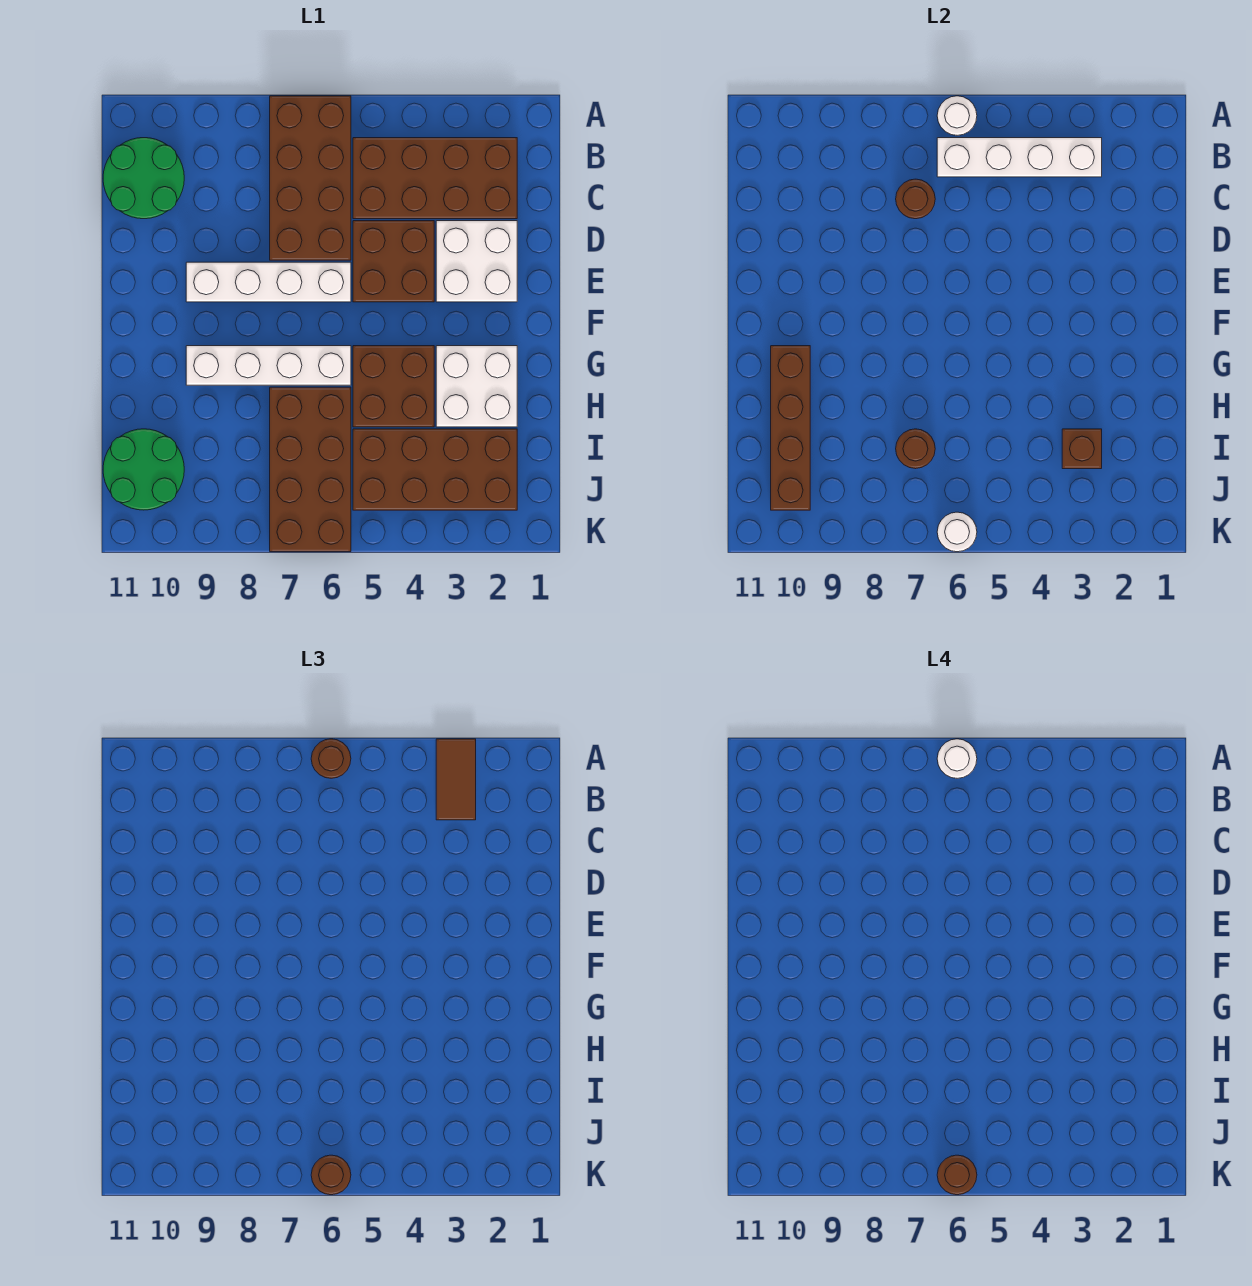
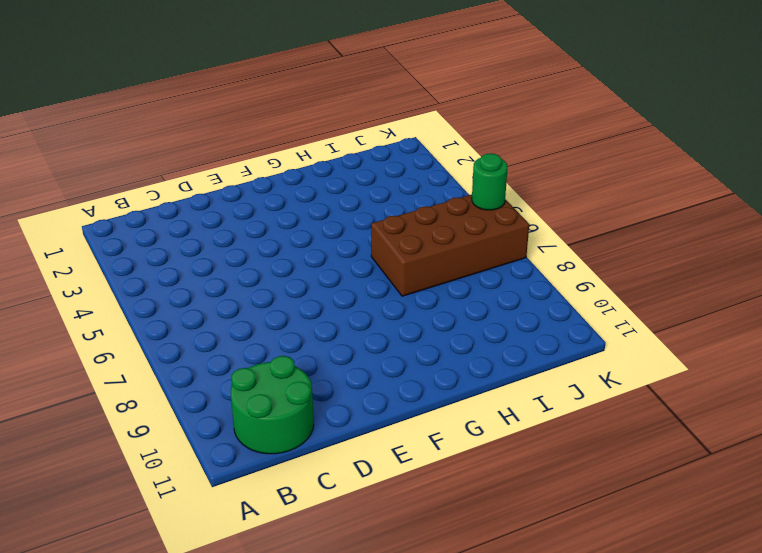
green round brick K6 level 2 -> white round brick K6 level 2
none -> brown brick A6:D7 level 1
none -> brown brick B2:C5 level 1
none -> white brick D2:E3 level 1

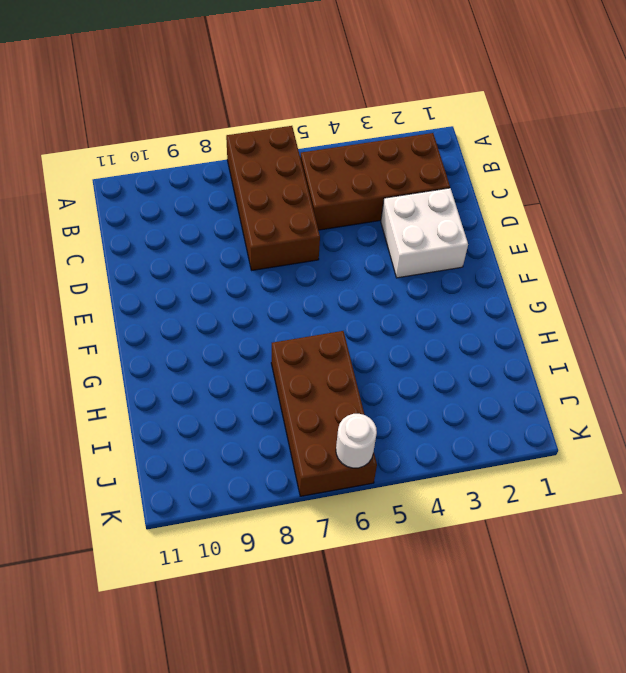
none -> green round brick B10:C11 level 1
none -> brown brick D4:E5 level 1
none -> white brick E6:E9 level 1

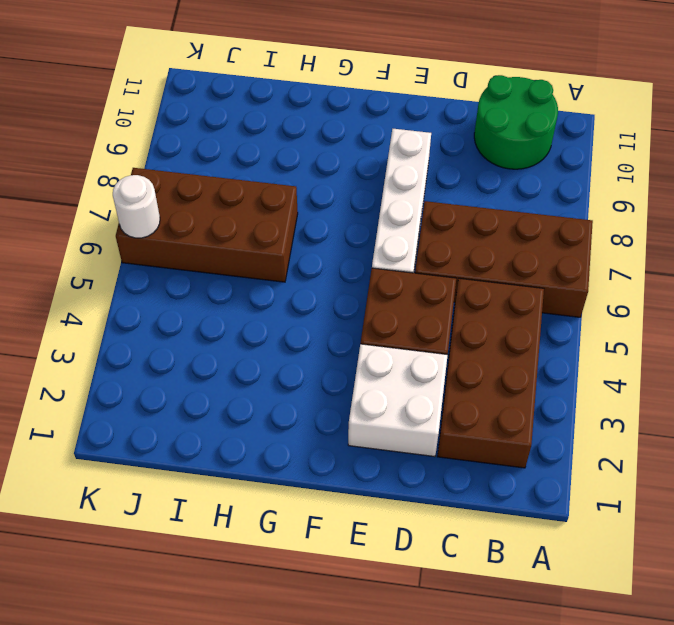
none -> white brick G2:H3 level 1
none -> brown brick G4:H5 level 1
none -> white brick G6:G9 level 1

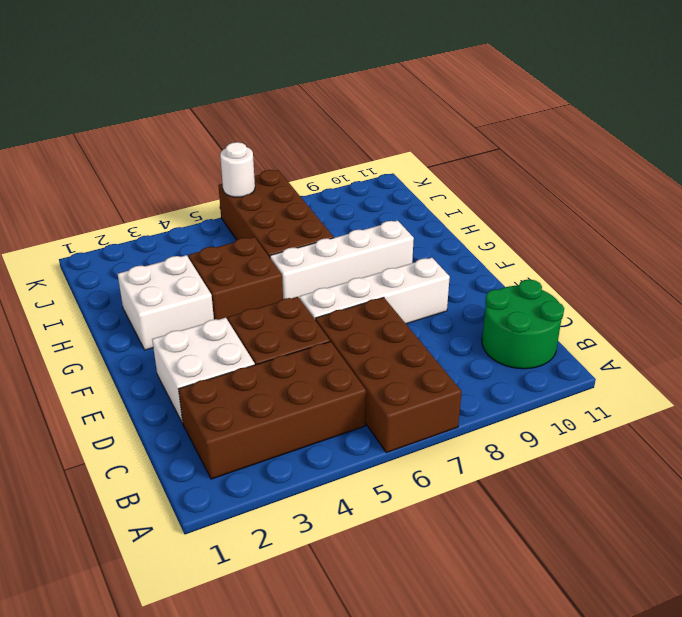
none -> brown brick I2:J5 level 1
none -> green round brick I10:J11 level 1
none -> white round brick A6 level 2

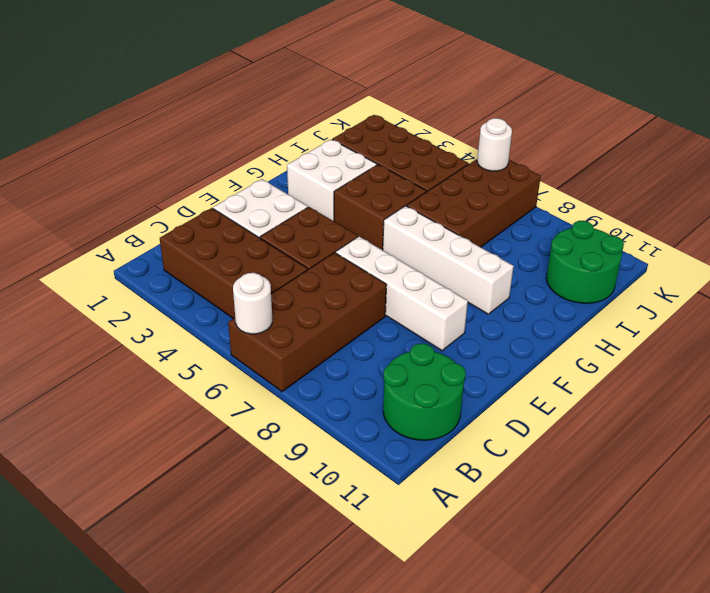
none -> white brick B3:B6 level 2
none -> brown round brick C7 level 2
none -> brown brick G10:J10 level 2

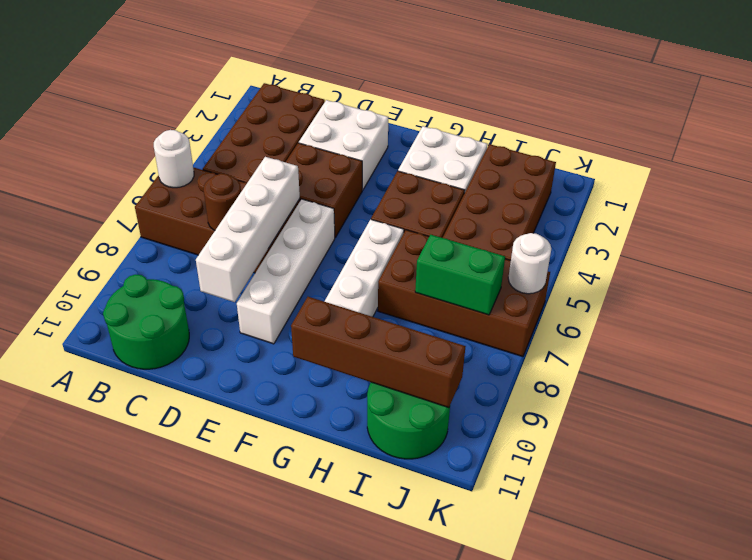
white brick D6:D9 level 2 -> white brick B3:B6 level 2
green brick I7:J7 level 2 -> brown round brick I7 level 2
none -> brown brick I3 level 2
none -> brown tile A3:B3 level 3
none -> brown round brick A6 level 3

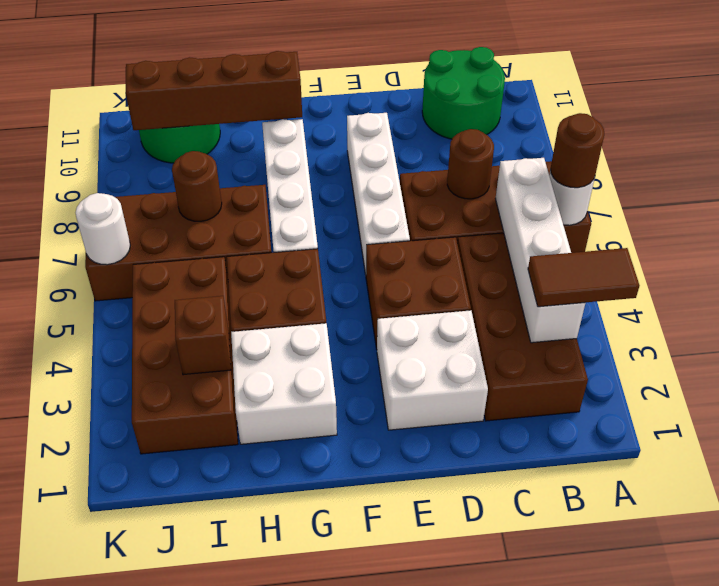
none -> brown round brick K6 level 3
none -> white round brick A6 level 4
none -> brown round brick K6 level 4

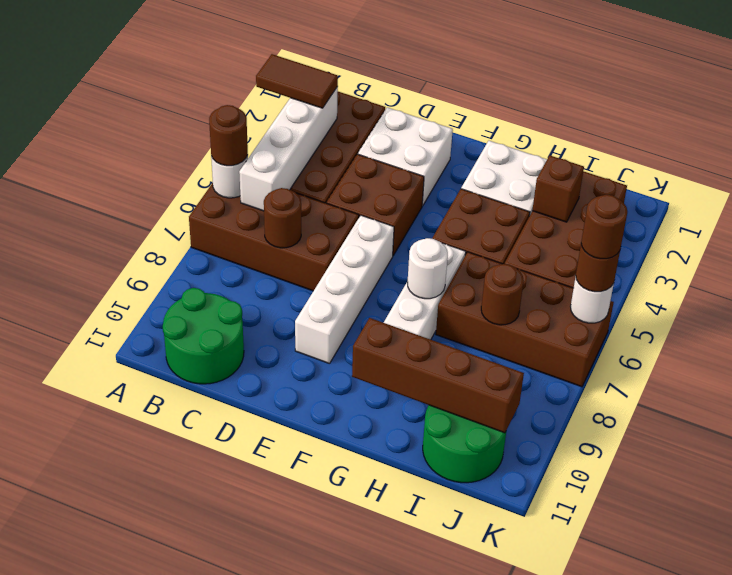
white round brick G7 level 2 -> white round brick A6 level 4

